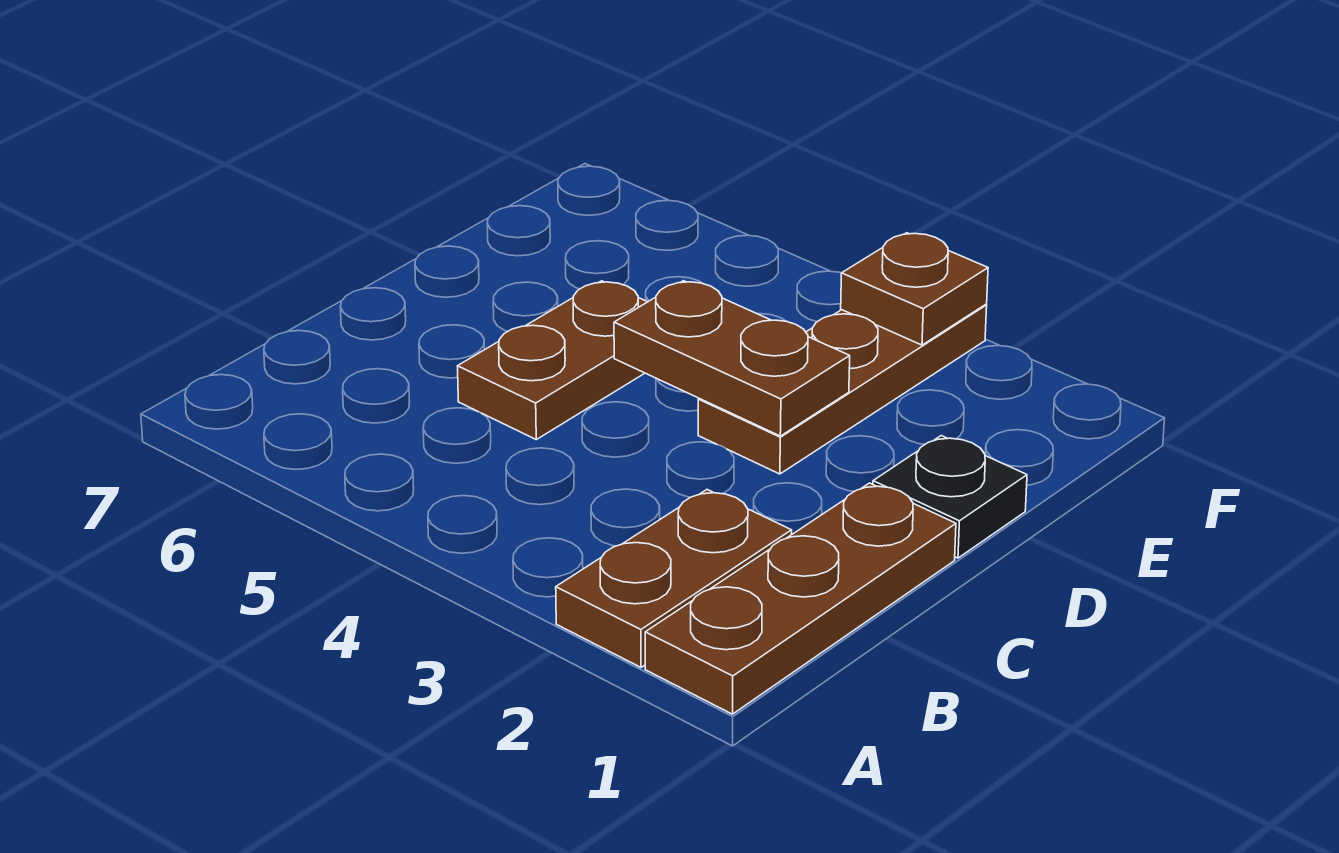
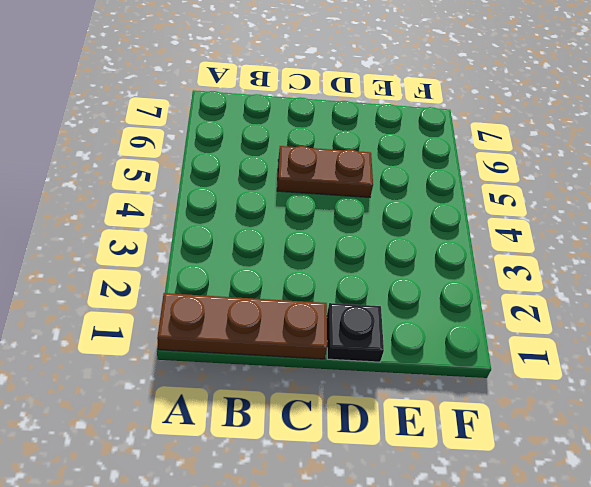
none -> brown plate A2:B2 level 1
none -> brown plate D3:F3 level 1

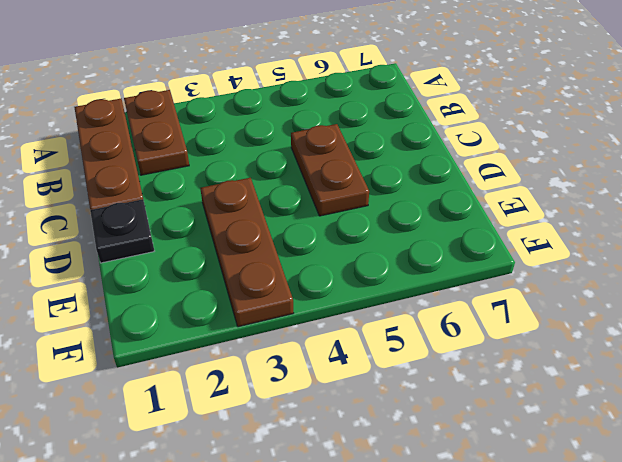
none -> brown plate D3:D4 level 2
none -> brown plate F3 level 2

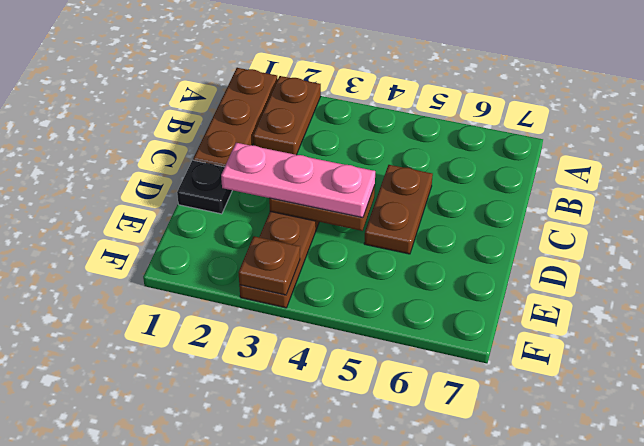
pink plate D2:D4 level 3 -> none

